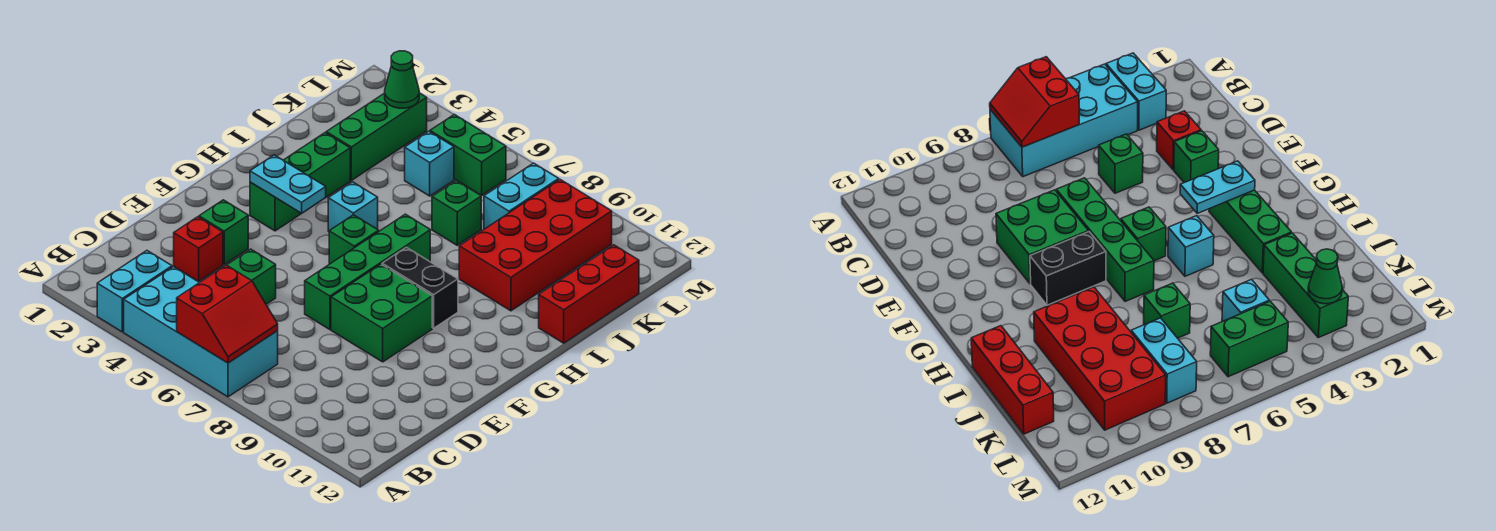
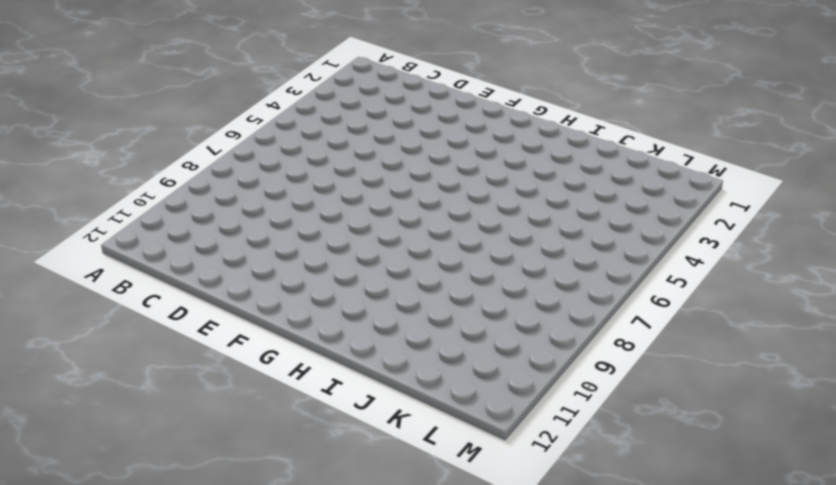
none -> cyan brick A3:B3 level 1
none -> cyan brick A4:B7 level 1
none -> red brick D3 level 1

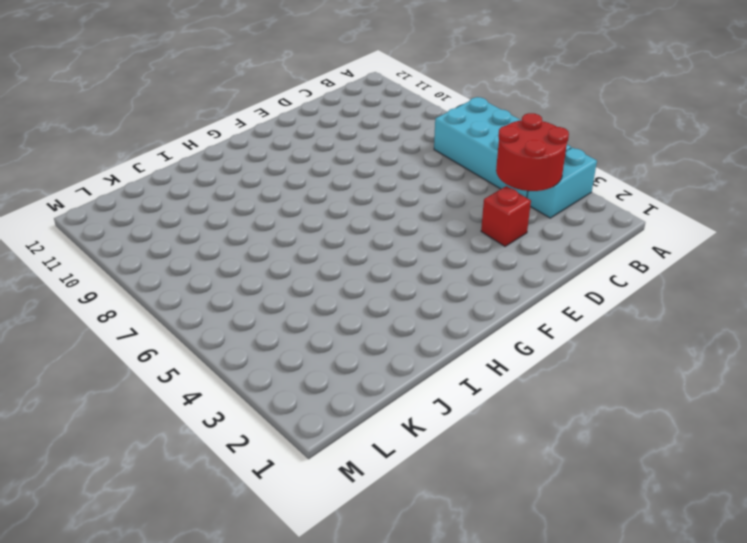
red round brick B3:C4 level 2 -> none
none -> green brick D5 level 1
none -> green brick E3 level 1
none -> green brick E7:H7 level 1

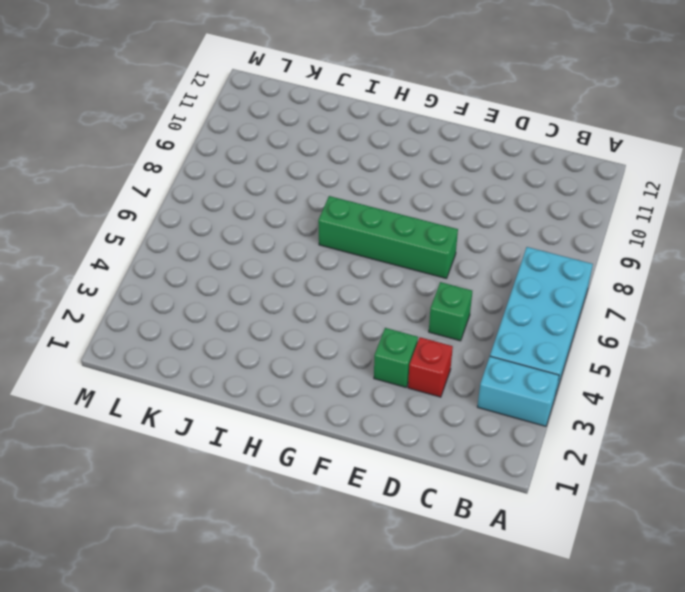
none -> green brick E8:F9 level 1
none -> green brick G3:I3 level 1
none -> green brick G6 level 1

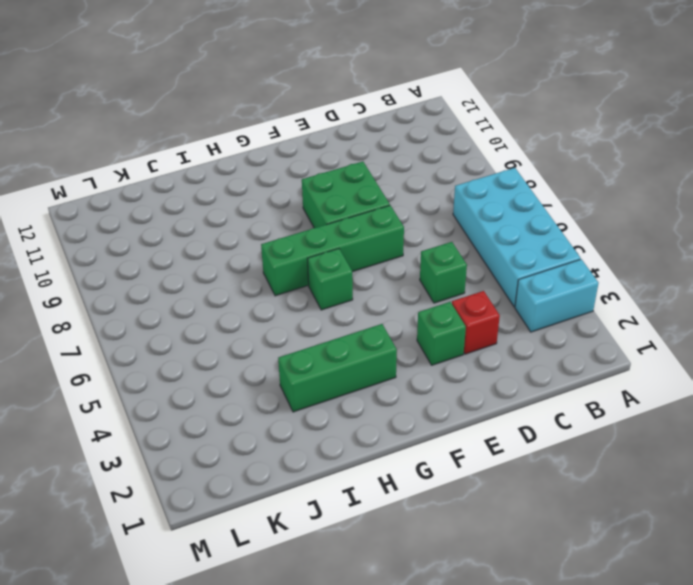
none -> black brick G8:G9 level 1
none -> cyan brick H5 level 1
none -> red brick I9:L10 level 1

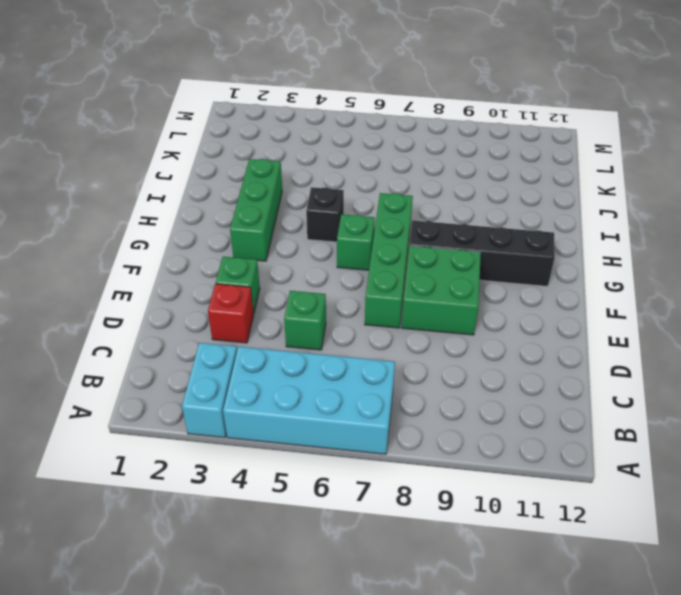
black brick G8:G11 level 1 -> black brick G8:G9 level 1
black brick H5 level 1 -> cyan brick H5 level 1
none -> red brick I9:L10 level 1
none -> red brick I12:K12 level 1
none -> green brick J3:L3 level 1

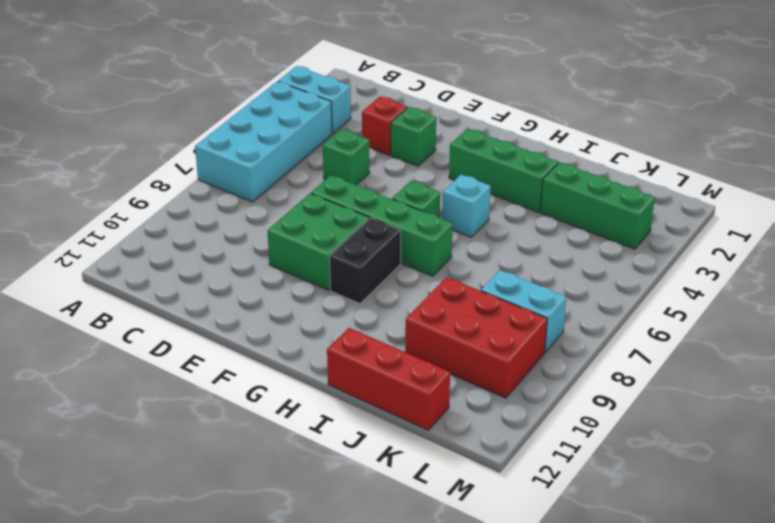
red brick J9:L10 level 1 -> red brick I9:L10 level 1
none -> green brick J7 level 1
none -> cyan brick K5 level 1
none -> green brick L5:L6 level 1

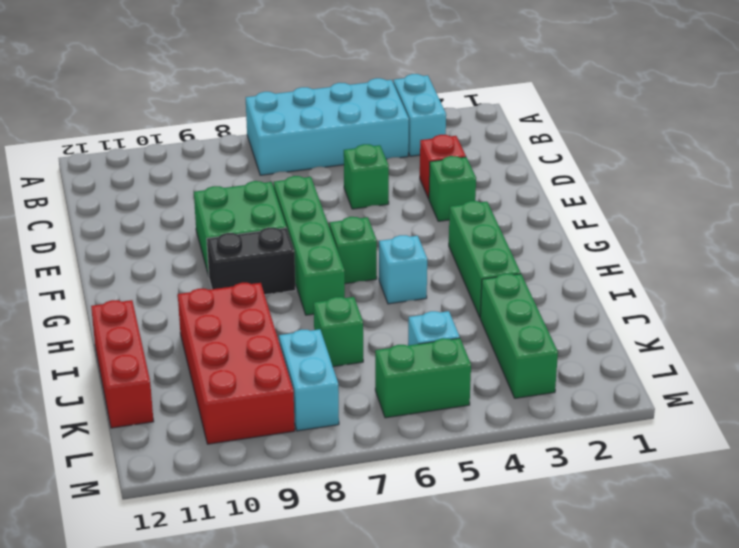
none -> red slope A6:B7 level 2 top 6
none -> cyan plate G3:G4 level 2
none -> green cone L3 level 2

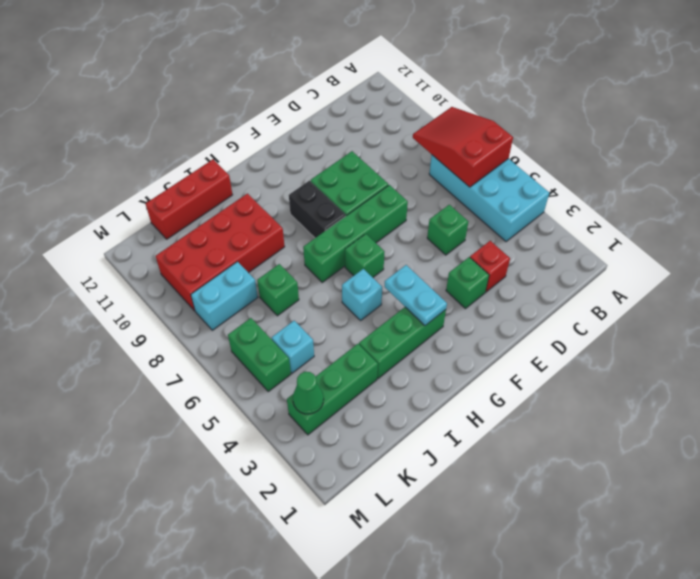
red slope A6:B8 level 2 top 6 -> red slope A6:B7 level 2 top 6
none -> cyan brick A3:B3 level 1

